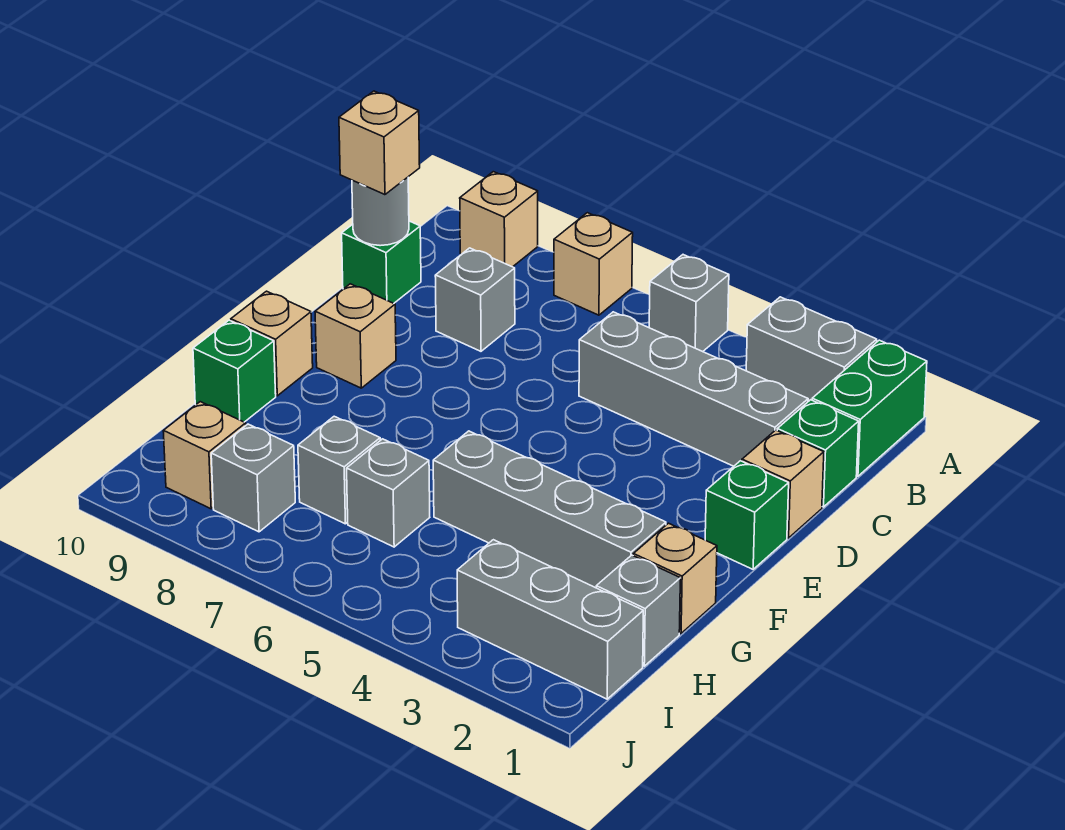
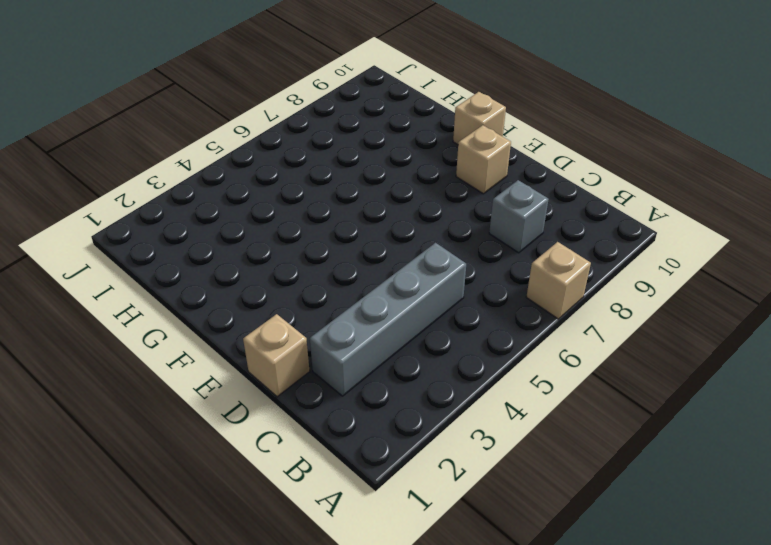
none -> green brick A1:B1 level 1
none -> grey brick A2:A3 level 1
none -> grey brick A5 level 1

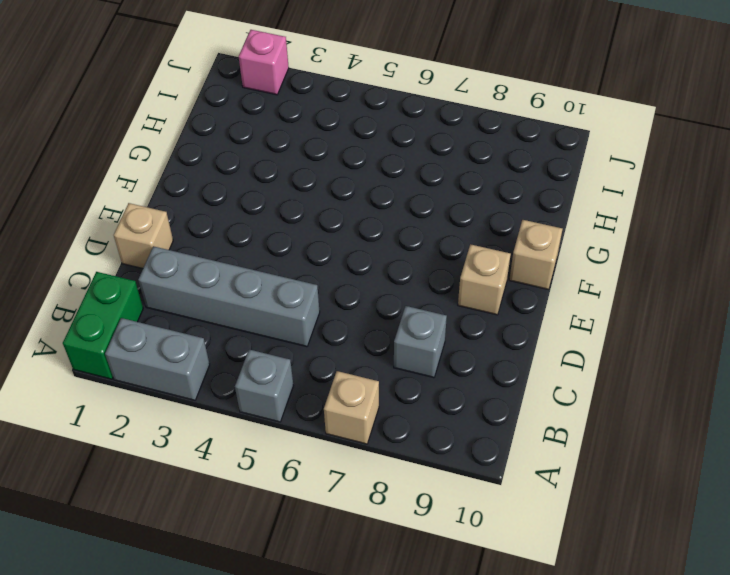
pink brick J2 level 1 -> none
none -> tan brick A9 level 1
none -> green brick C1 level 1
none -> green brick C10 level 1

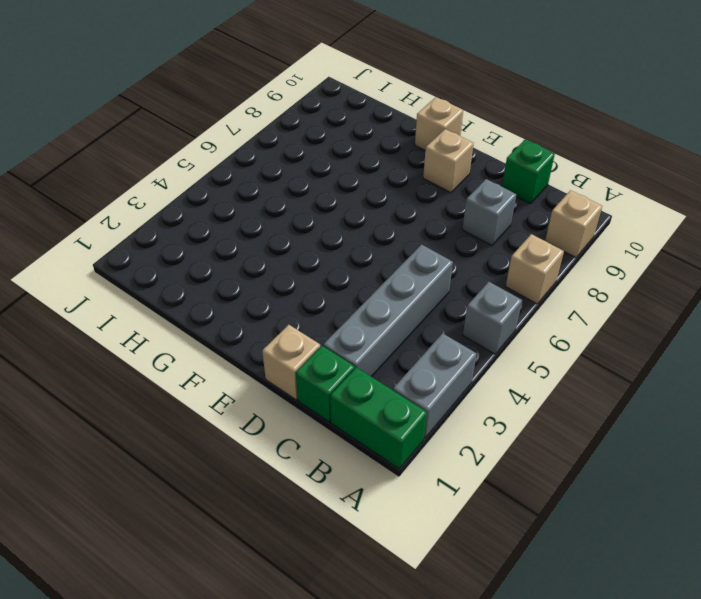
none -> green brick E1 level 1
none -> tan brick G1 level 1
none -> grey brick G2:G5 level 1

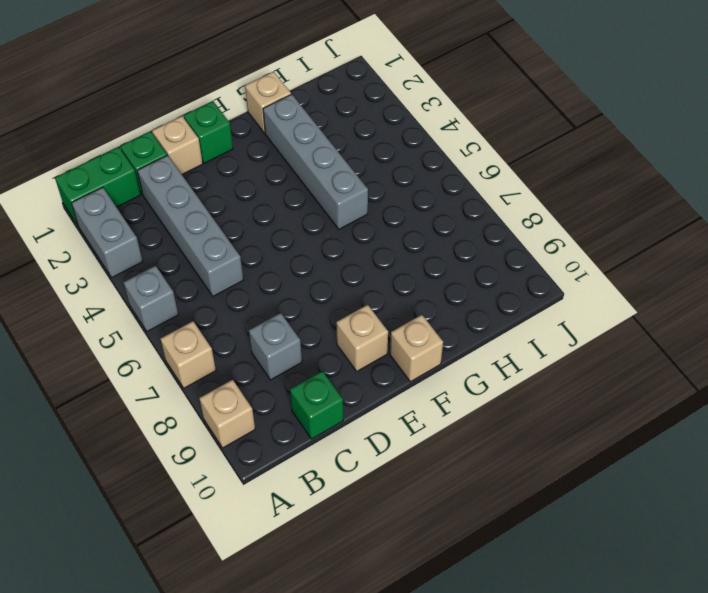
none -> green brick G10 level 1
none -> grey brick H1 level 1
none -> grey brick H6 level 1

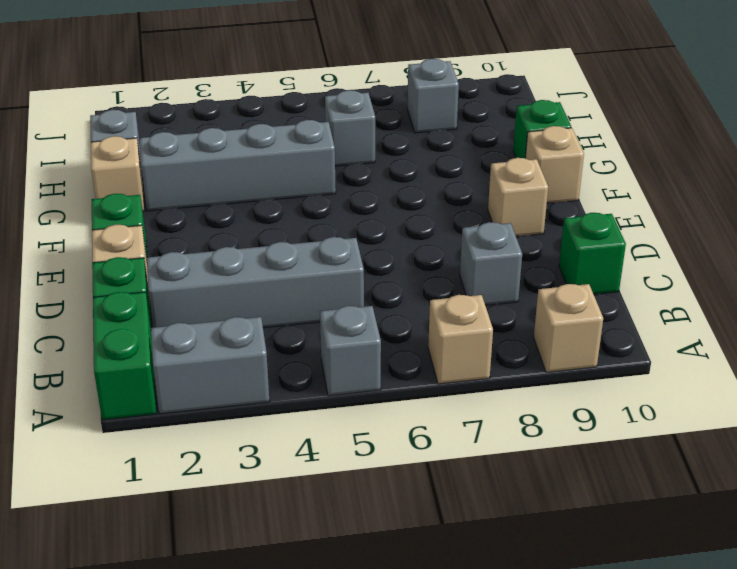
none -> grey brick H7 level 1
none -> grey brick I1:I3 level 1
none -> tan brick I9 level 1

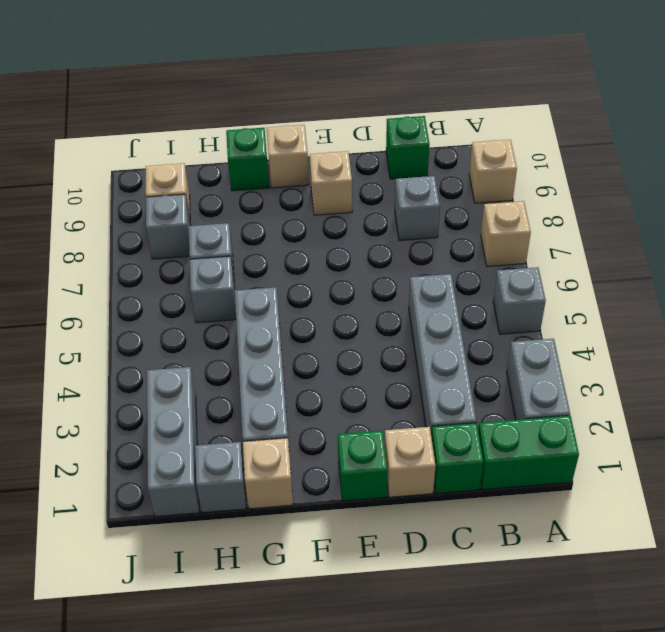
none -> grey round brick C10 level 2
none -> tan brick C10 level 3

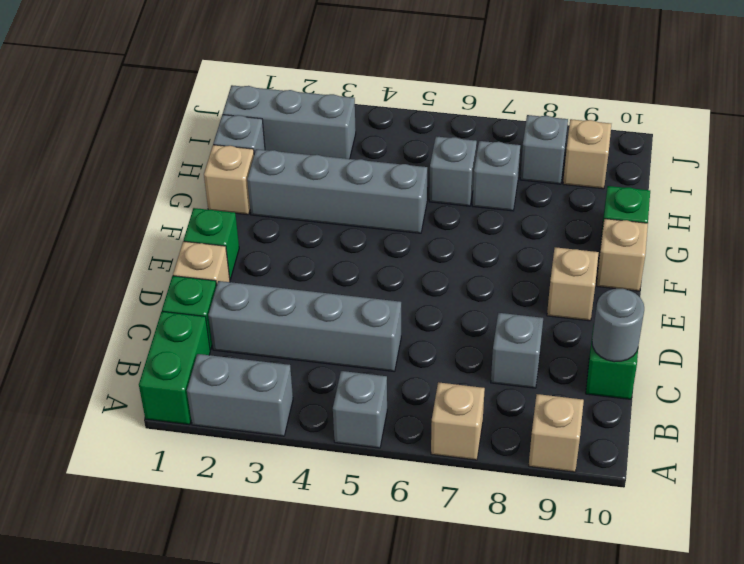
none -> tan brick C10 level 3

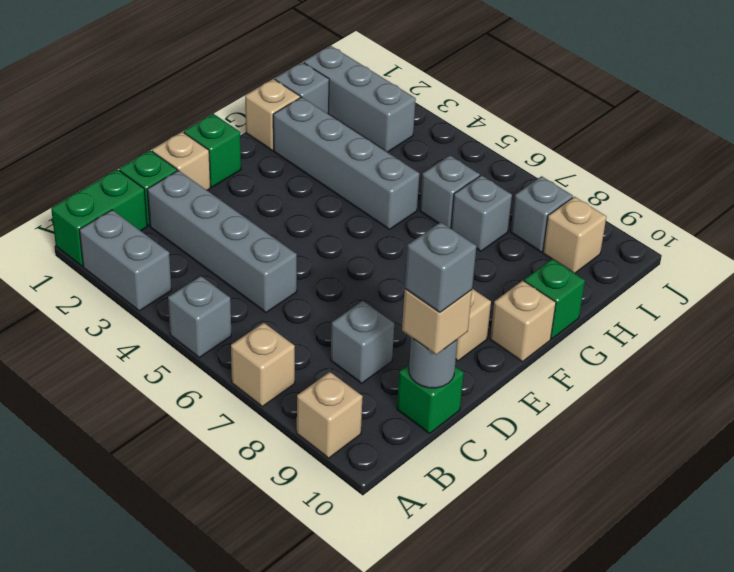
grey brick C10 level 4 -> none

